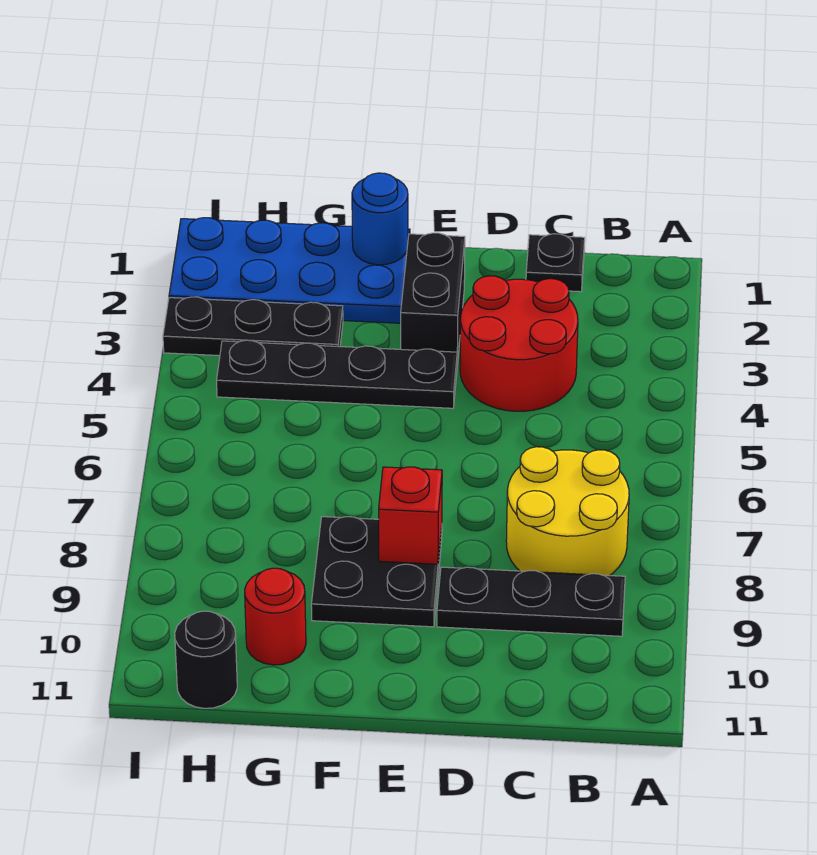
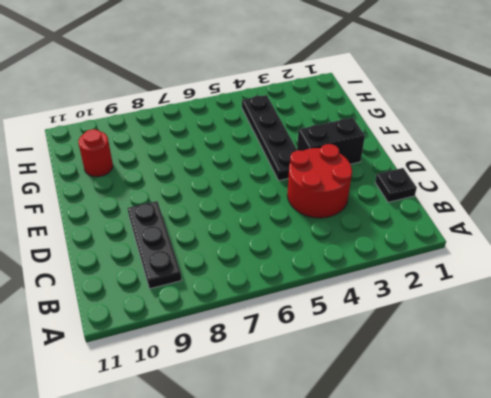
none -> yellow round brick B7:C8 level 1
none -> black plate E8:F9 level 1
none -> blue plate F1:I2 level 1

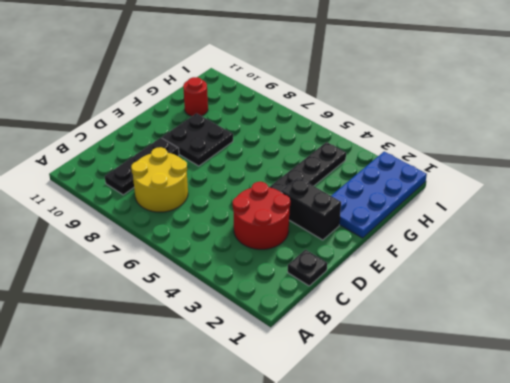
none -> black plate G3:I3 level 1
none -> black round brick H11 level 1
none -> red brick E8 level 2

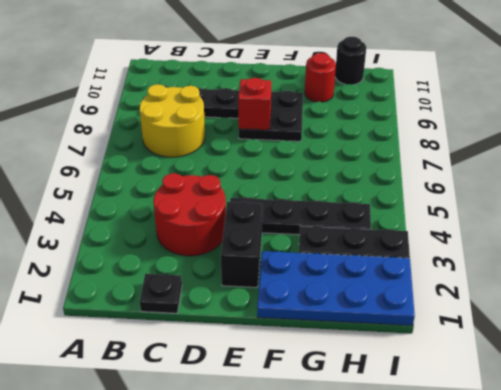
none -> blue round brick F1 level 2

